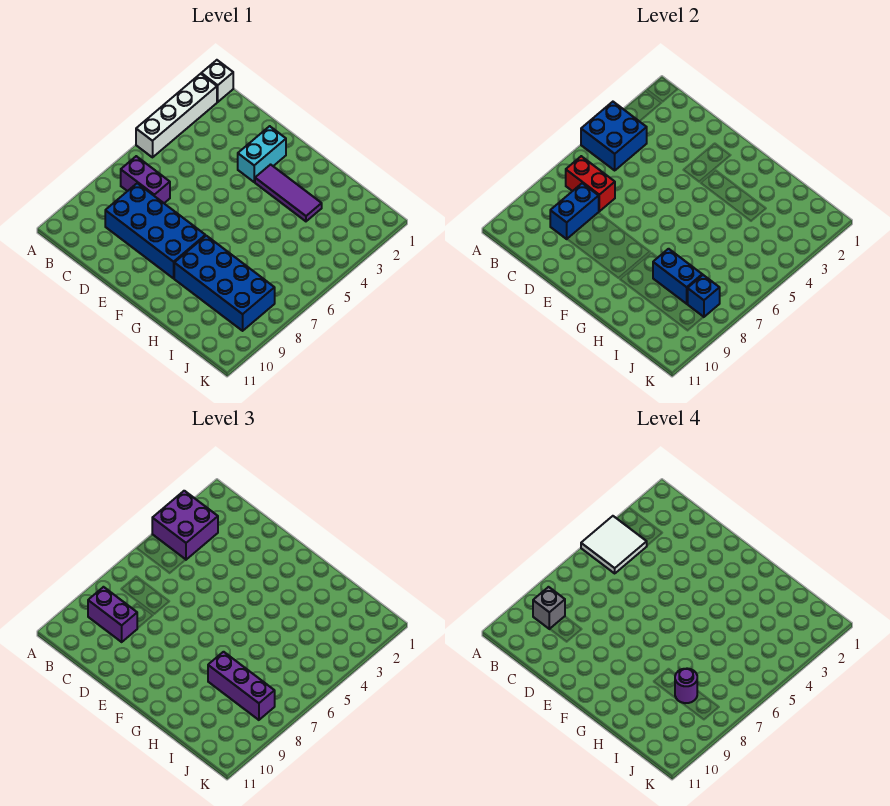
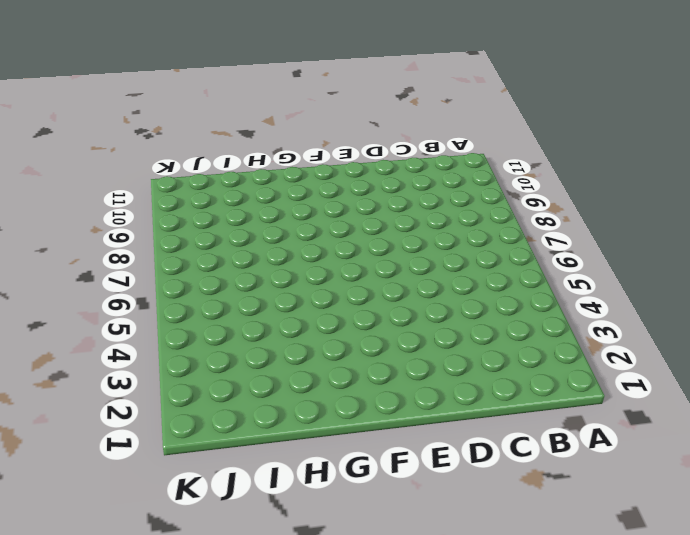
none -> white brick A1 level 1
none -> white brick A2:A5 level 1
none -> purple brick B7:C7 level 1

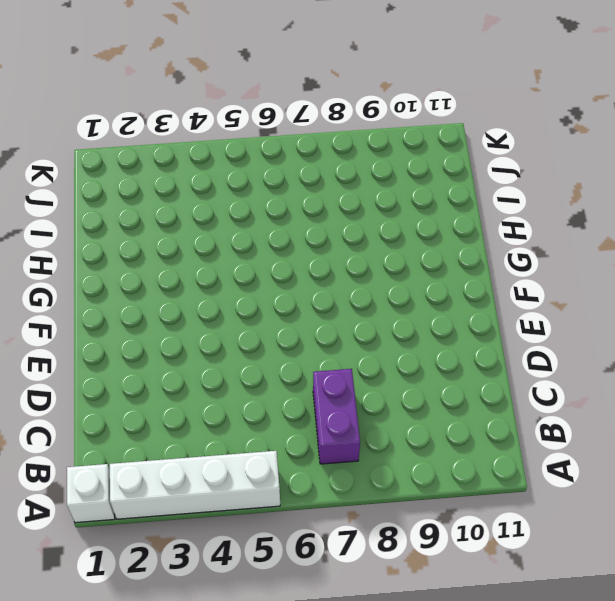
none -> blue brick C8:F9 level 1
none -> cyan brick E2:E3 level 1
none -> purple tile F3:H3 level 1

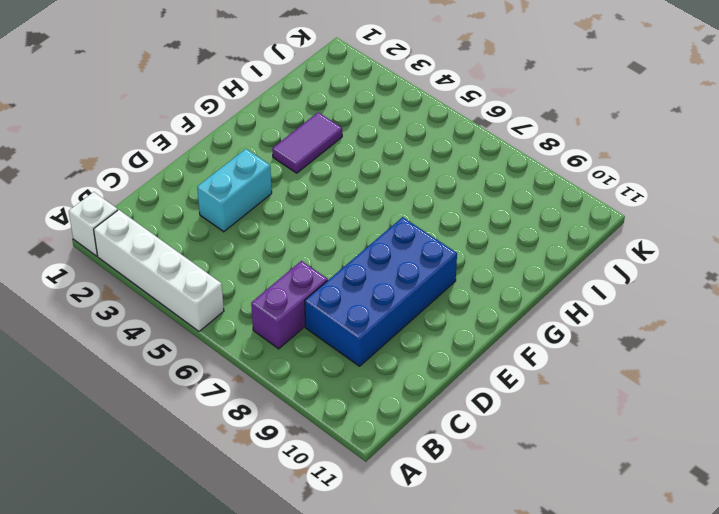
cyan brick D3:E3 level 1 -> cyan brick E2:E3 level 1
purple tile G3:H3 level 1 -> purple tile F3:H3 level 1
none -> blue brick G8:J9 level 1
none -> blue brick A4:B5 level 2
none -> red brick B7:C7 level 2

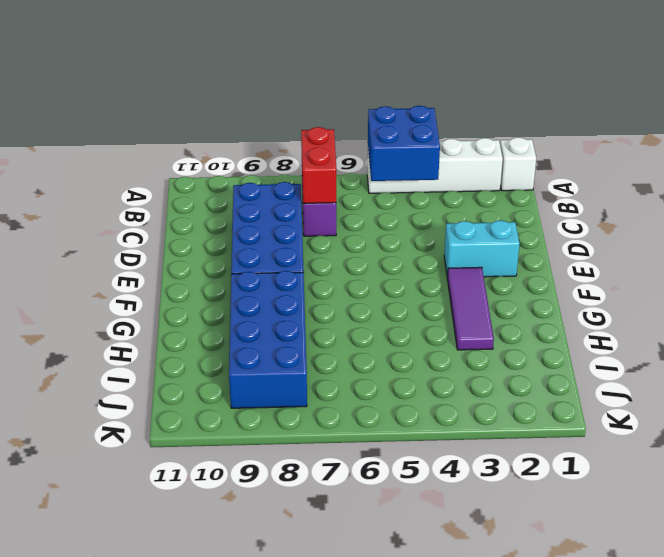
none -> blue brick C8:C9 level 2
none -> blue brick H8:I8 level 2
none -> blue brick J8 level 2

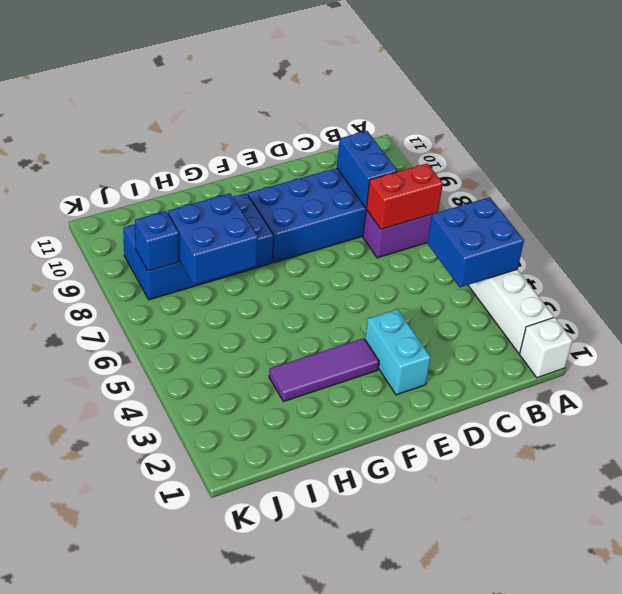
blue brick H7:I8 level 2 -> blue brick H8:I8 level 2
none -> purple brick A3:B4 level 3
none -> purple brick B9:C9 level 3
none -> purple brick H8:J8 level 3

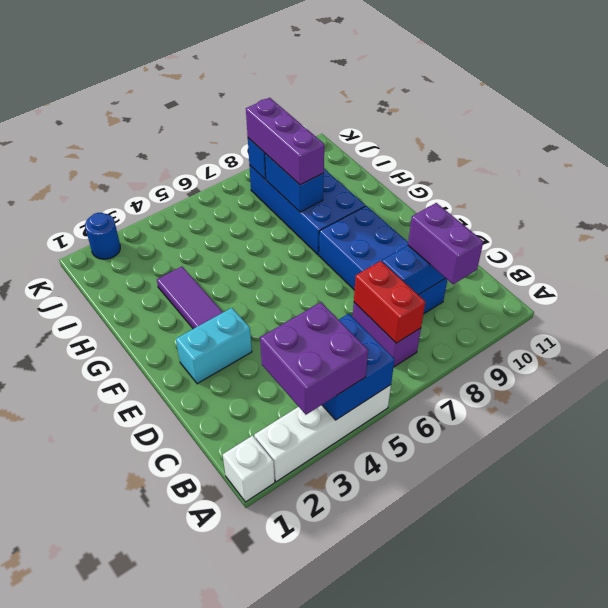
blue round brick K2 level 1 -> none
none -> white tile A4:B5 level 4
none -> grey brick B9 level 4
none -> purple round brick I8 level 4

